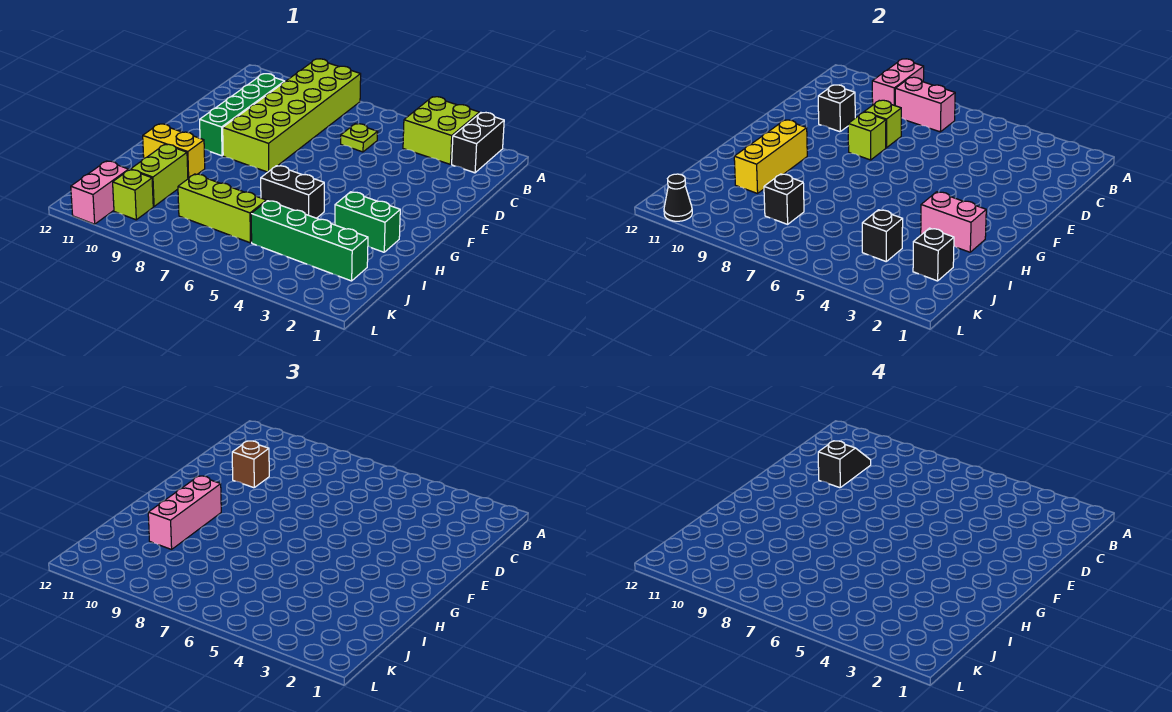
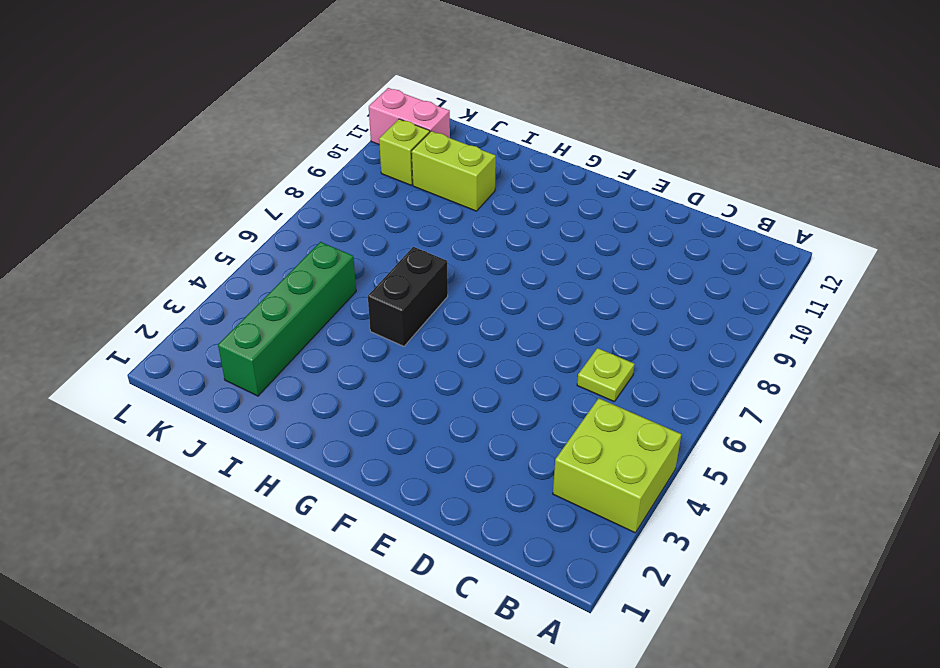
none -> black brick A2:B2 level 1
none -> lime brick A8:F9 level 1
none -> green brick C10:F10 level 1

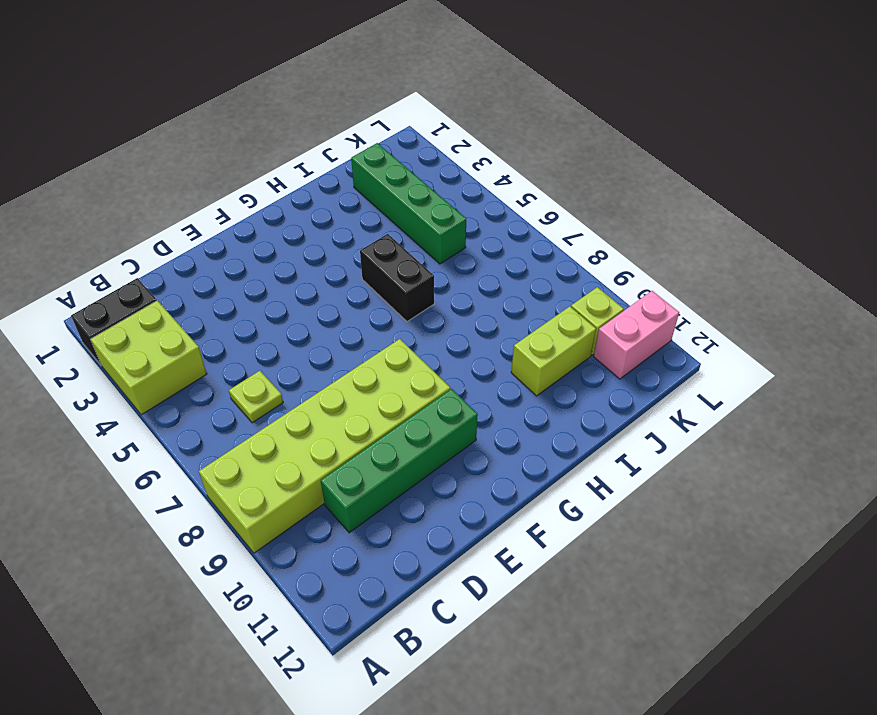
none -> green brick H2:H3 level 1
none -> yellow brick H10:H11 level 1
none -> lime brick J6:J8 level 1

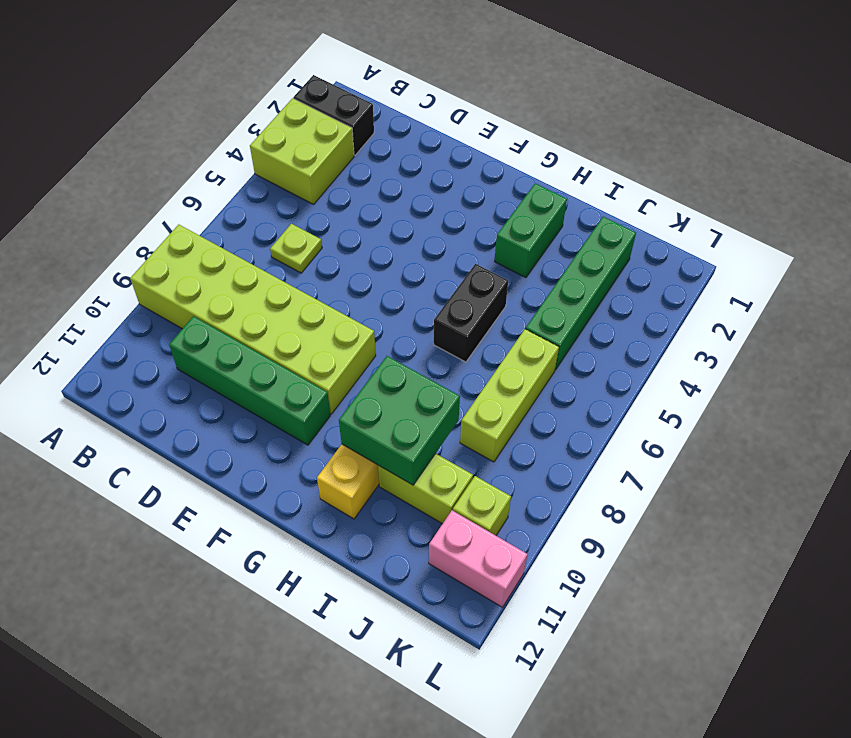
green brick H9:I10 level 2 -> yellow brick G10:I10 level 2
none -> pink brick A9:B9 level 2
none -> pink brick B7:B8 level 2
none -> lime brick D8 level 2

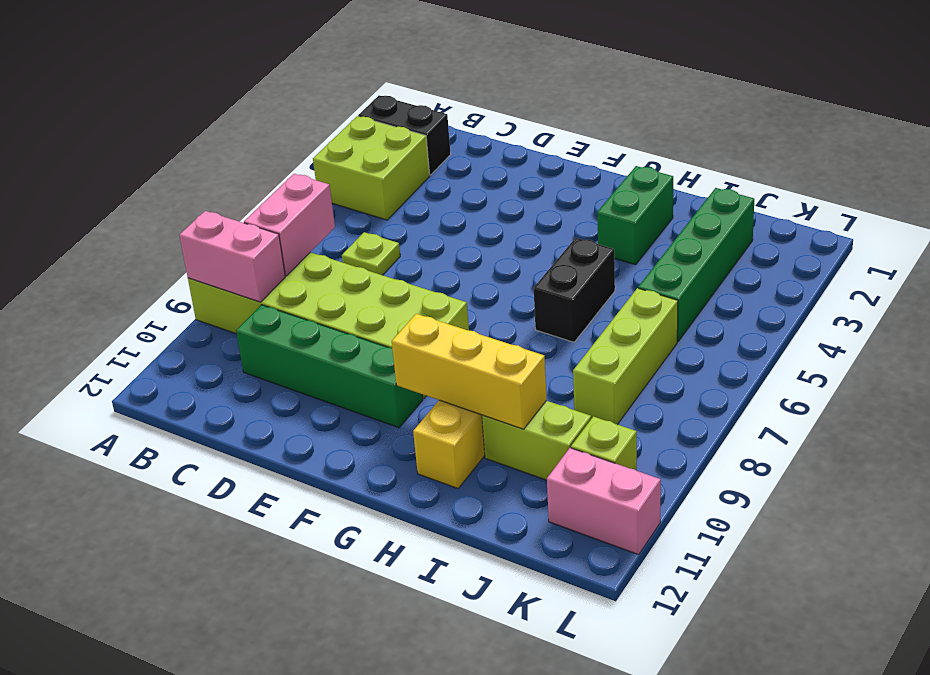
none -> lime brick D8 level 2
none -> black brick D10 level 2
none -> lime brick E8 level 2

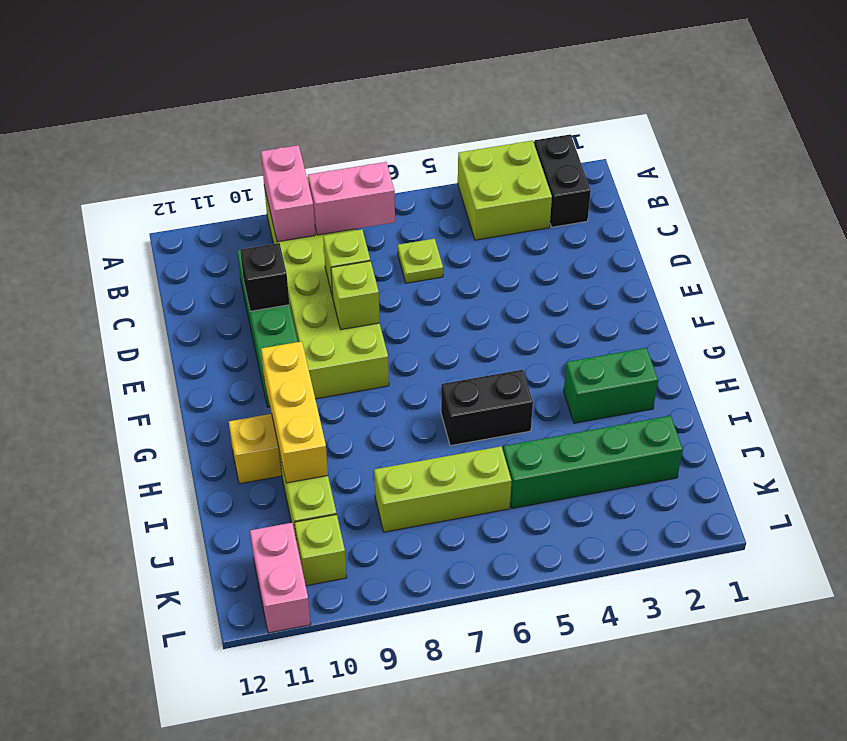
none -> pink brick H2:H3 level 2
none -> black brick J2 level 2
none -> black brick J4 level 2

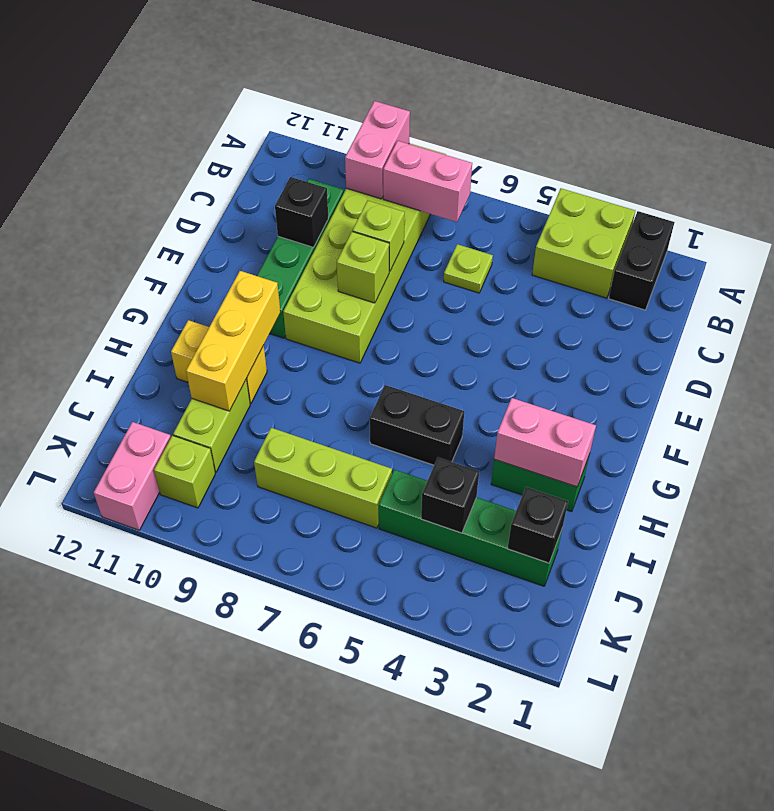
none -> black brick J8 level 2
none -> black cone L11 level 2
none -> brown brick D10 level 3

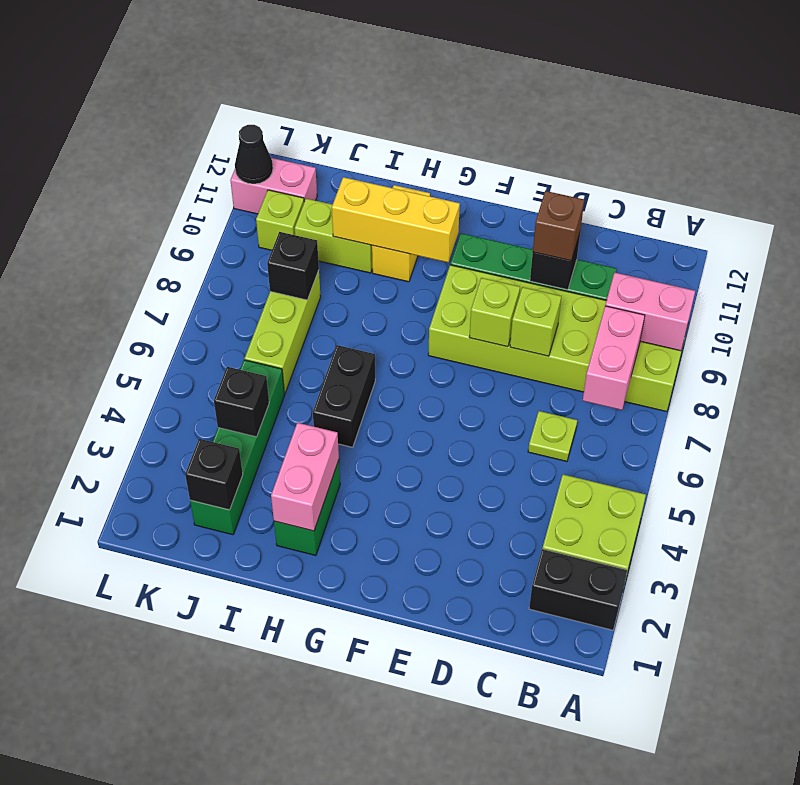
none -> pink brick G10:I10 level 3
none -> black slope C10:D10 level 4 top D

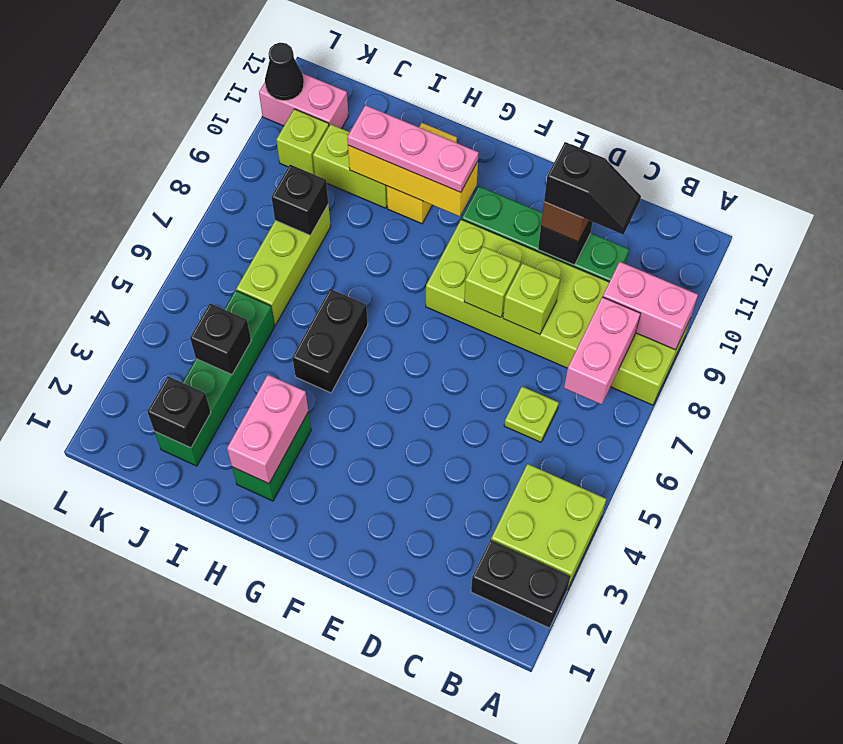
pink plate G10:I10 level 3 -> pink brick G10:I10 level 3

